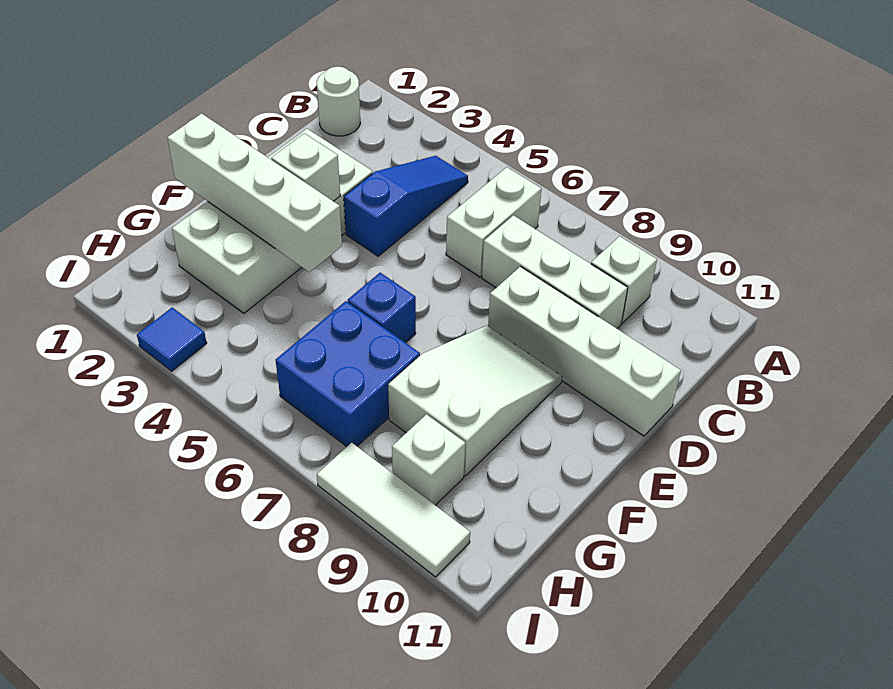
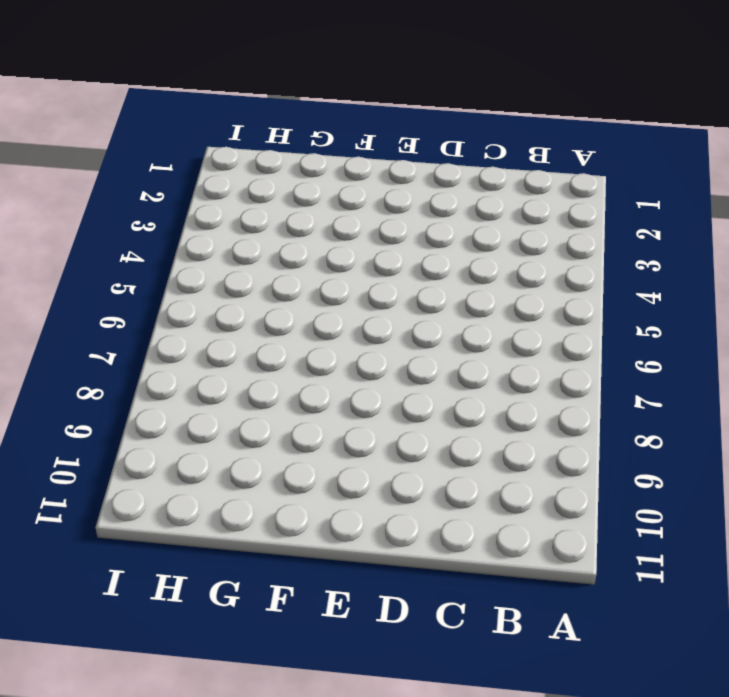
none -> white round brick B1 level 1
none -> blue slope B4:D4 level 1 top D
none -> white brick B6:C6 level 1

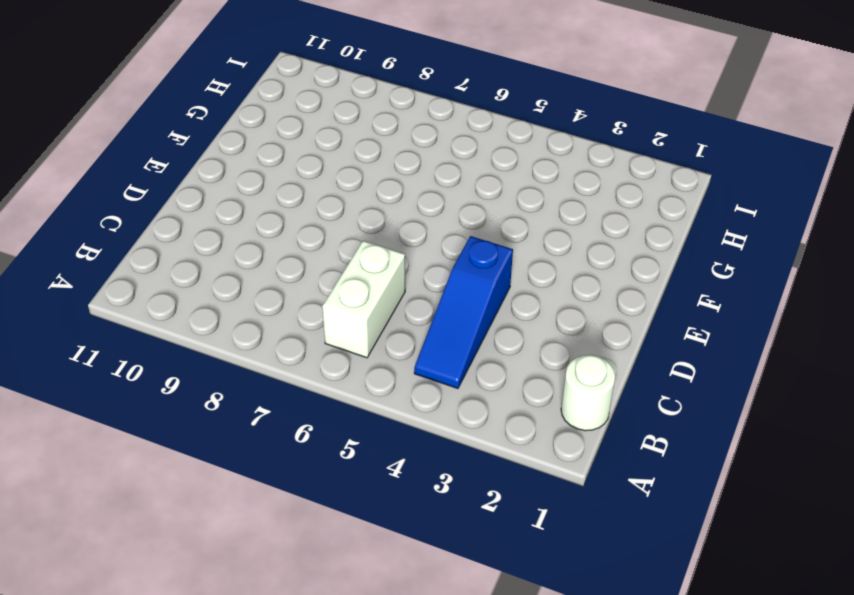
none -> white brick B9 level 1
none -> white brick C7:C9 level 1
none -> white brick D2:G3 level 1

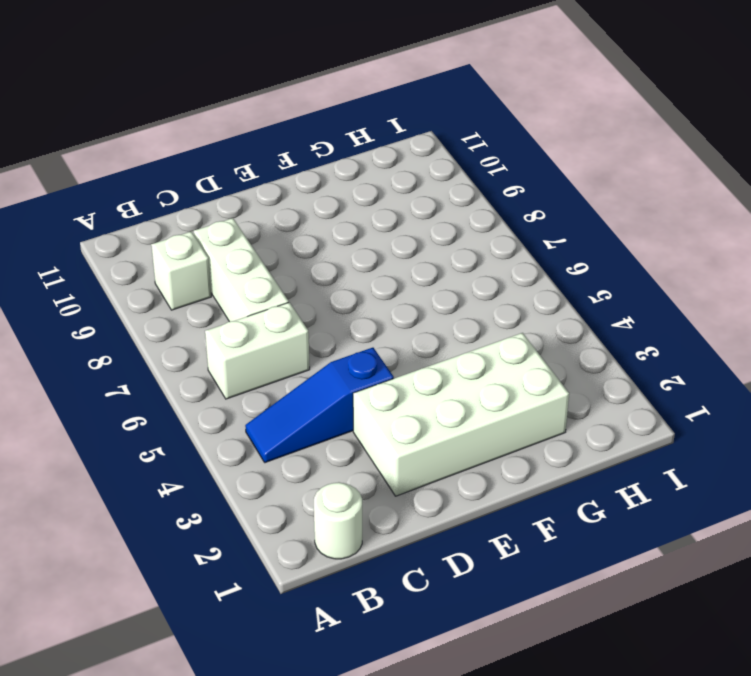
none -> white brick D8:D11 level 1
none -> white slope E8:G9 level 1 top G
none -> blue brick F6 level 1

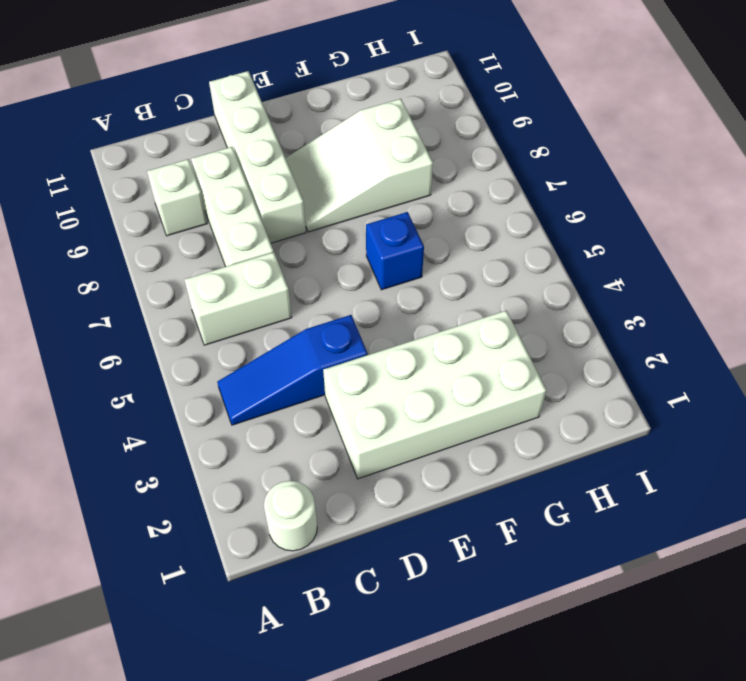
none -> blue brick G6:H7 level 1
none -> white brick H9 level 1
none -> blue tile I3 level 1

